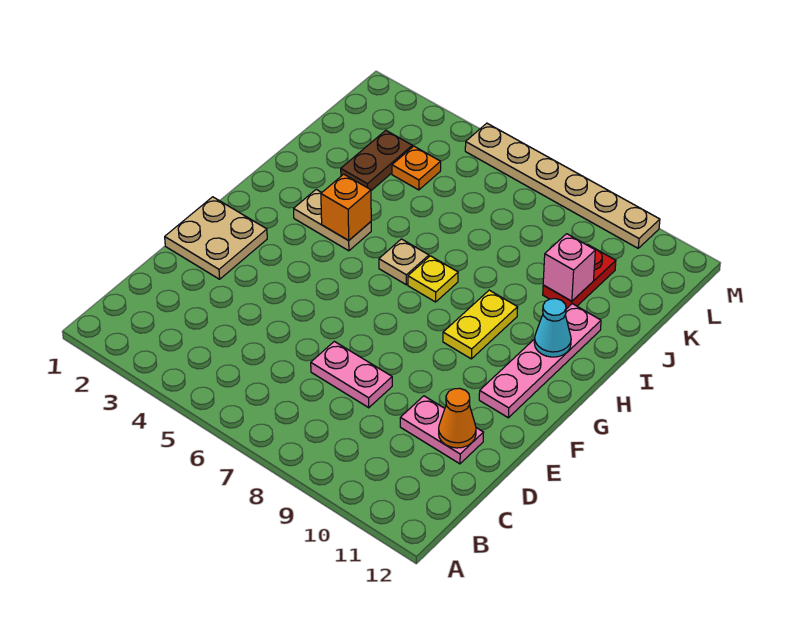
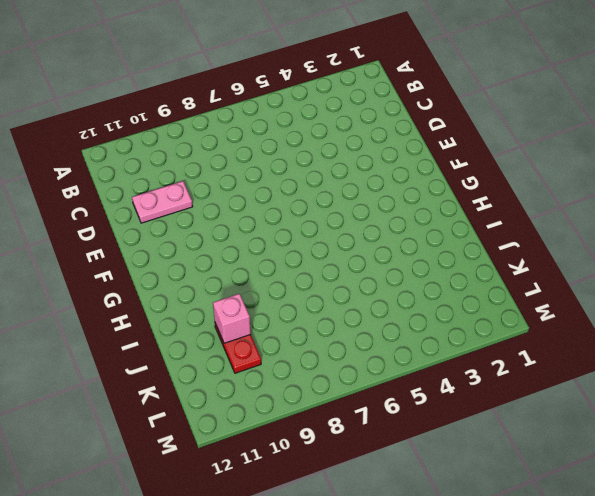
none -> pink plate D7:D8 level 1
none -> tan plate E1:F2 level 1
none -> pink plate F11:I11 level 1

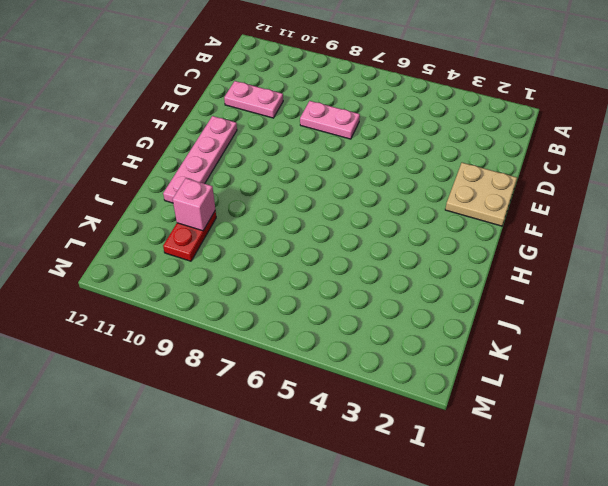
none -> yellow plate G9:H9 level 1
none -> tan plate H3:H4 level 1
none -> tan plate H6 level 1

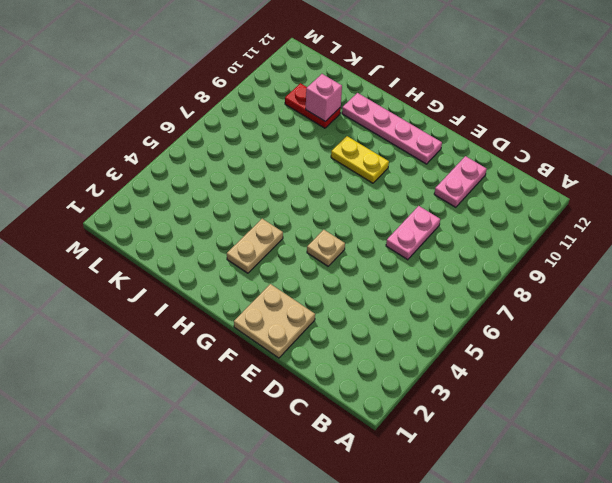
tan plate F5 level 1 -> tan plate H6 level 1
none -> yellow plate H7 level 1
none -> brown plate J3:K3 level 1
none -> orange plate K4 level 1

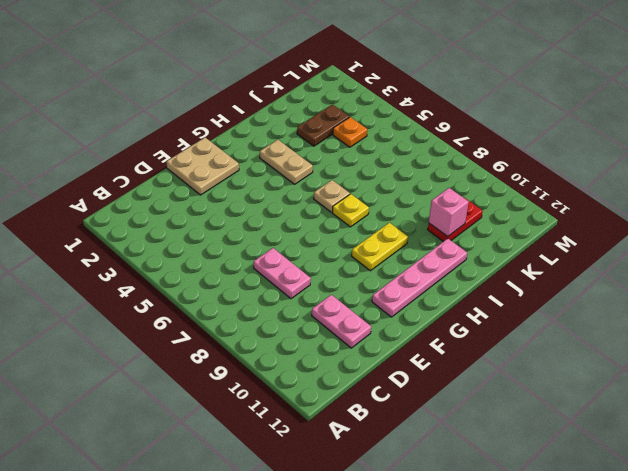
none -> tan plate M5:M10 level 1
none -> orange cone D11 level 2
none -> orange brick H4 level 2

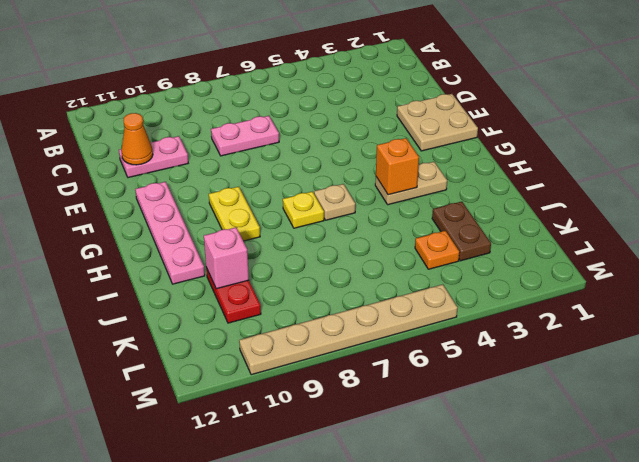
none -> cyan cone H11 level 2

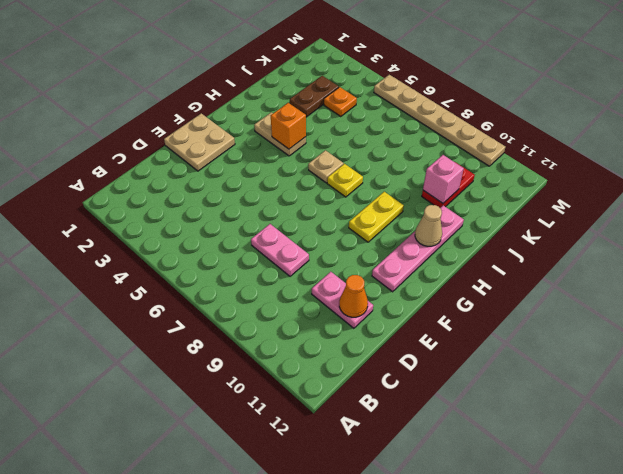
tan cone H11 level 2 -> cyan cone H11 level 2

